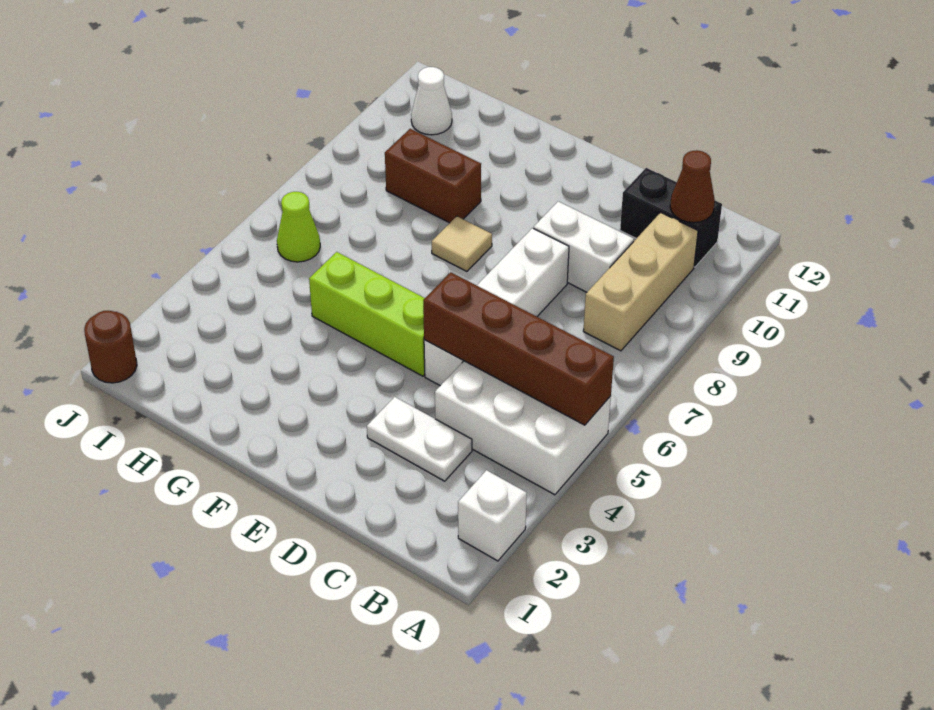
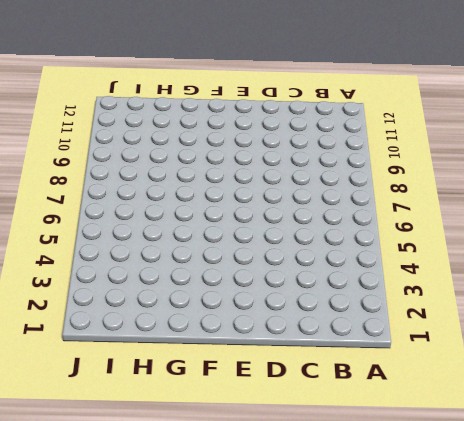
none -> white brick A2 level 1
none -> white brick A4:C5 level 1
none -> tan brick B8:B10 level 1

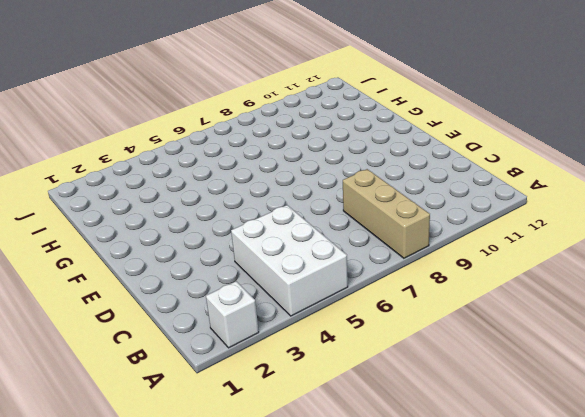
tan brick A8:C8 level 1 -> tan brick B8:B10 level 1
none -> black brick B11:C11 level 1
none -> white plate C3:D3 level 1
none -> white brick C9:D9 level 1

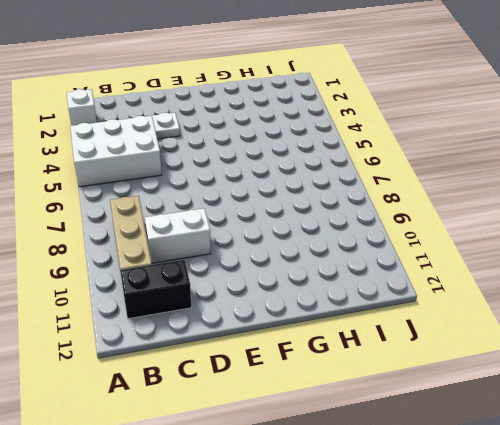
none -> white brick D5:D8 level 1
none -> lime brick E5:G5 level 1
none -> tan tile F8 level 1

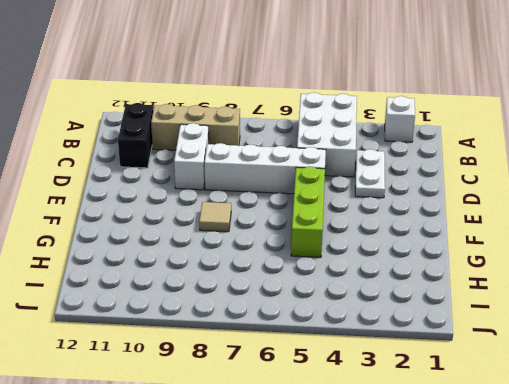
none -> brown brick G9:H9 level 1
none -> lime cone I6 level 1
none -> white cone I11 level 1

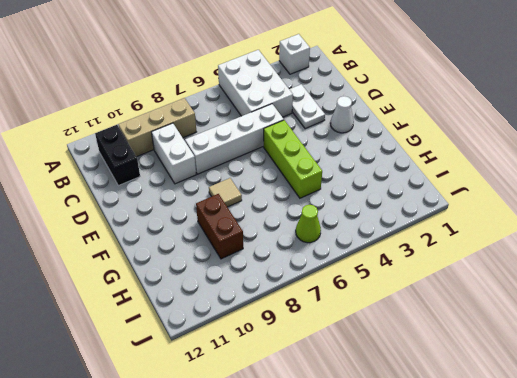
white cone E2 level 1 -> white cone I11 level 1
none -> brown round brick J1 level 1
none -> brown brick A5:D5 level 2
none -> brown cone B11 level 2

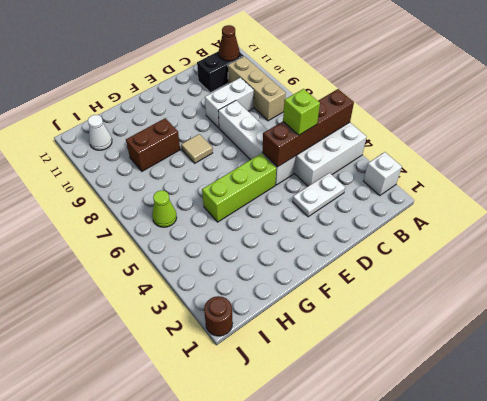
lime brick C5 level 3 -> none

